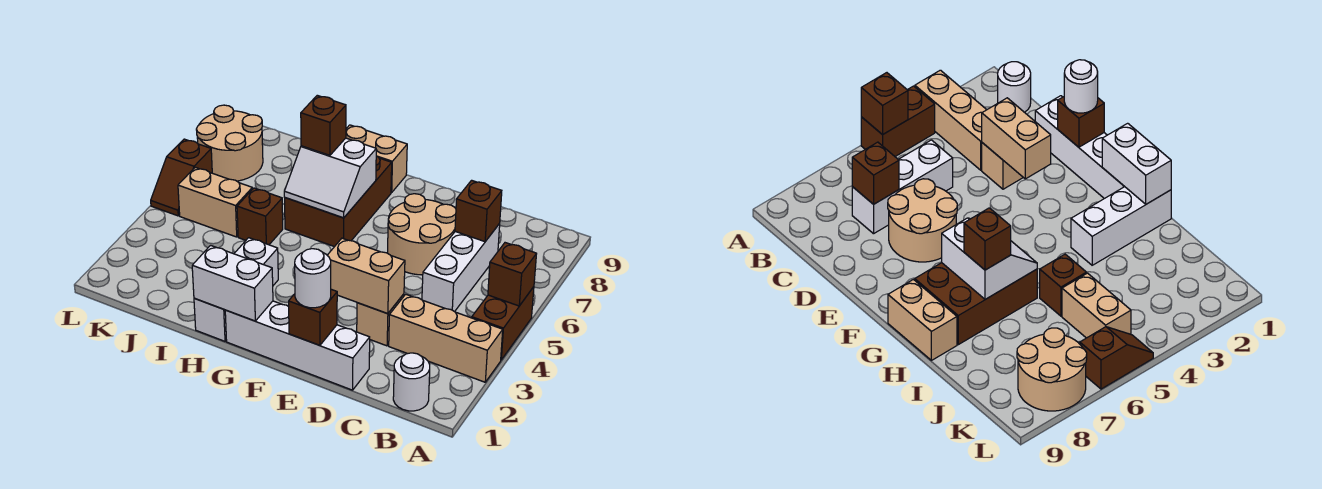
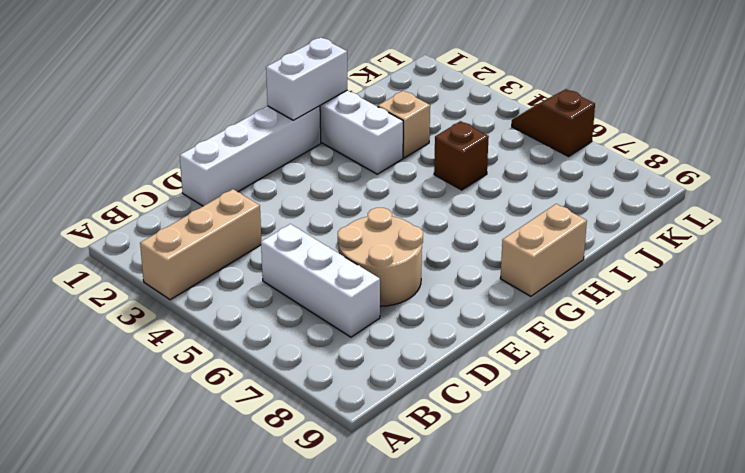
tan brick I3 level 1 -> tan brick D3 level 1
none -> brown brick A4:A5 level 1
none -> white round brick B1 level 1
none -> brown brick G6:H8 level 1

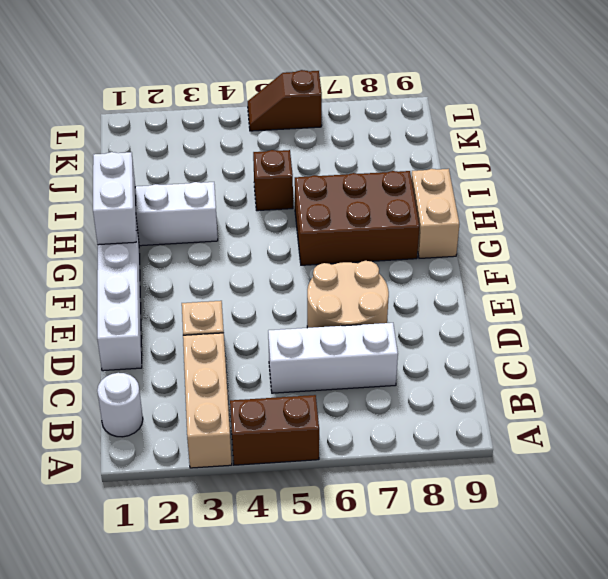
none -> tan brick J5:K5 level 1
none -> tan round brick K7:L8 level 1
none -> brown brick A5 level 2

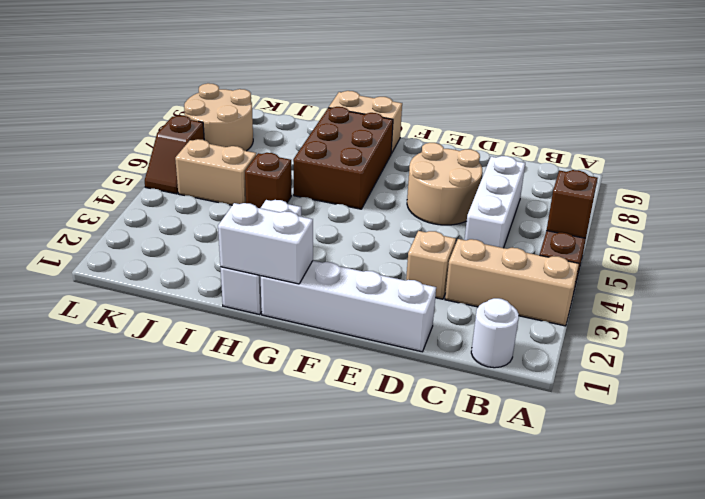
none -> brown brick C7 level 2
none -> tan brick D3:E3 level 2
none -> brown brick E1 level 2

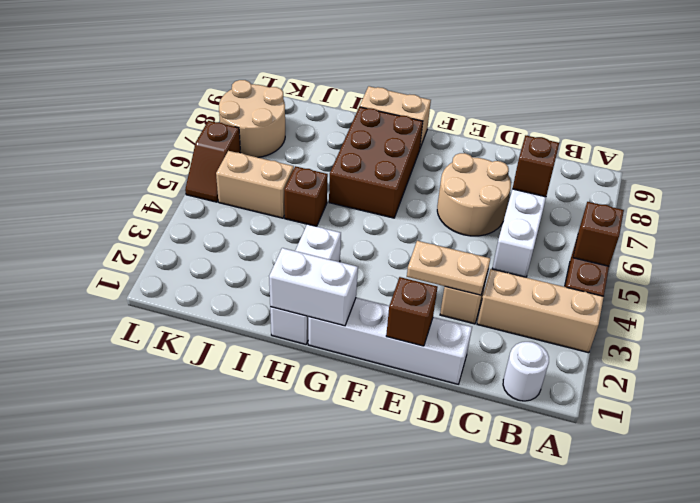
tan plate D3:E3 level 2 -> tan brick D3:E3 level 2
none -> white slope G6:H7 level 2 top 7
none -> white round brick E1 level 3
none -> brown brick H7 level 3

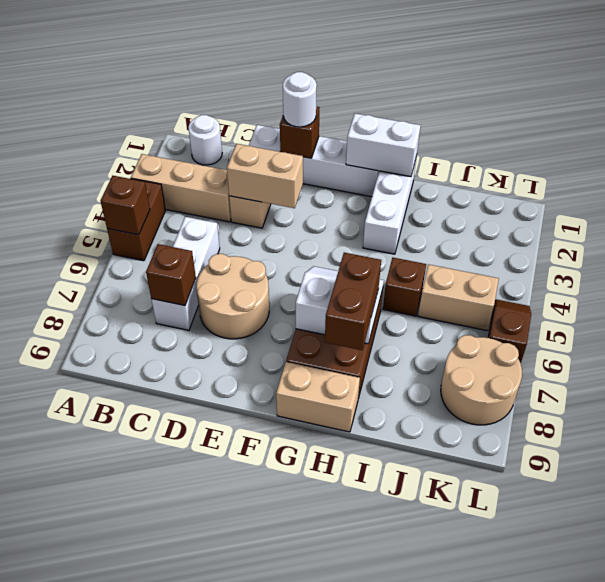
brown brick H7:H8 level 3 -> brown brick H7 level 3

